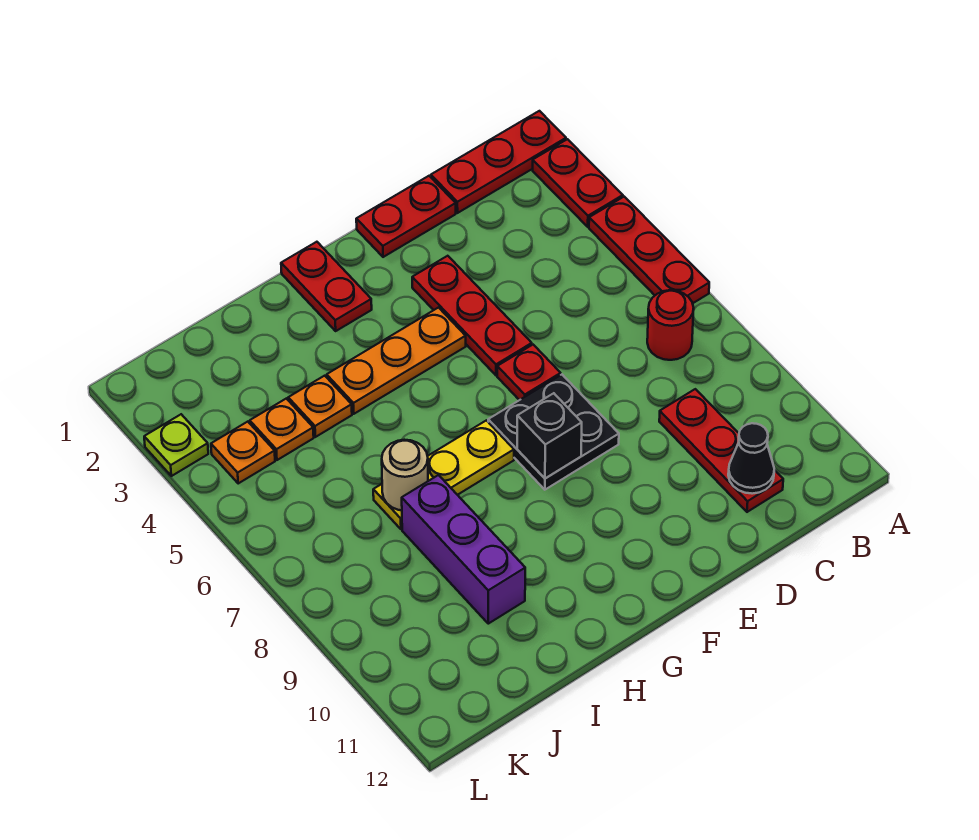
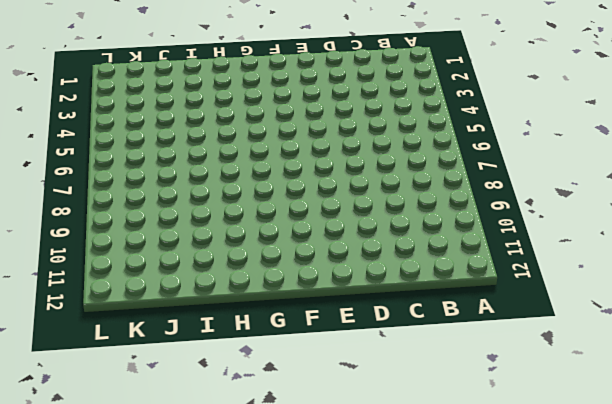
none -> red plate A1:C1 level 1
none -> red plate A2:A3 level 1
none -> red plate A4:A6 level 1

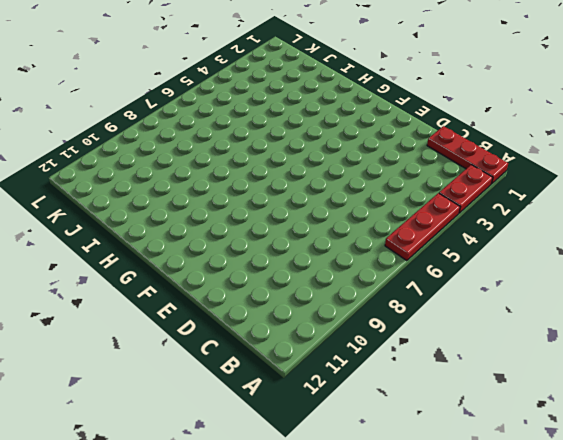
none -> red round brick B7 level 1
none -> red plate C9:C11 level 1
none -> red plate D1:E1 level 1

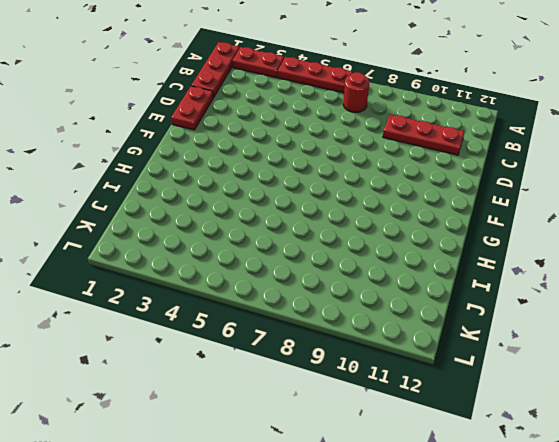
none -> red plate E3:E5 level 1
none -> red plate E6 level 1
none -> black plate E7:F8 level 1

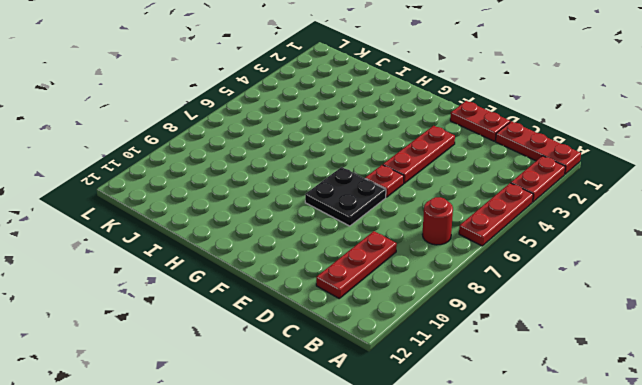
none -> orange plate F4:H4 level 1
none -> red plate G1:G2 level 1
none -> yellow plate G7:I7 level 1

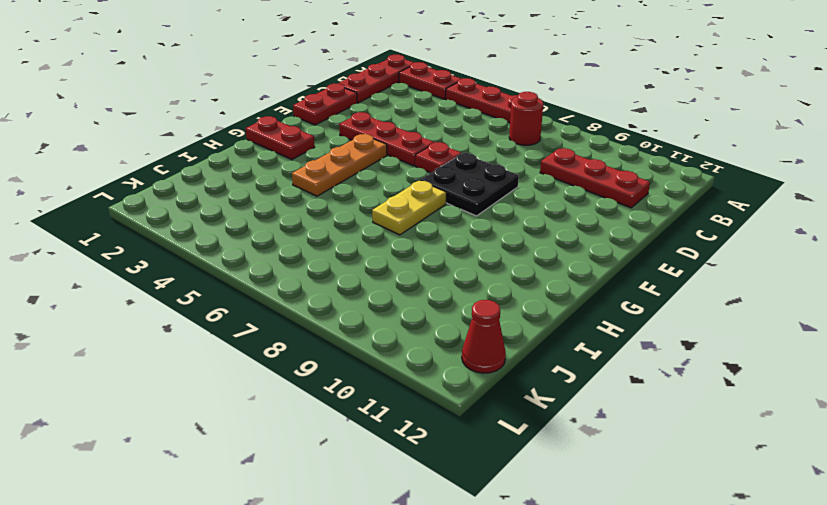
yellow plate G7:H7 level 1 -> yellow plate G7:I7 level 1
red cone K12 level 1 -> none
none -> orange plate I4 level 1
none -> purple brick I8:I10 level 1
none -> orange plate J4 level 1

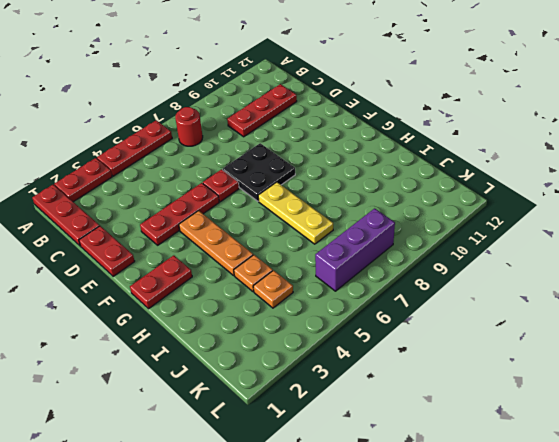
purple brick K6:K8 level 1 -> purple brick I8:I10 level 1
none -> orange plate K4 level 1
none -> lime plate L3 level 1
none -> black cone C11 level 2

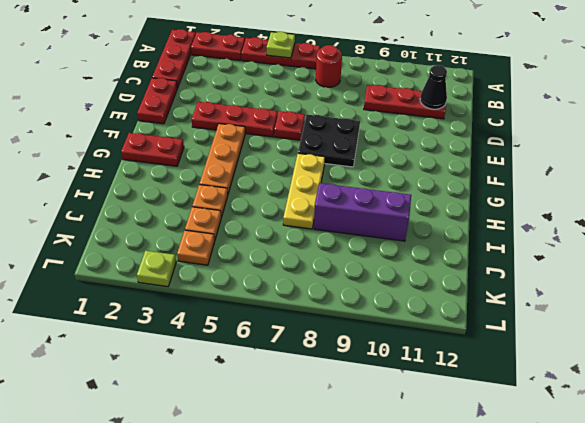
lime plate A5 level 2 -> none
none -> black brick F8 level 2
none -> tan round brick I7 level 2

